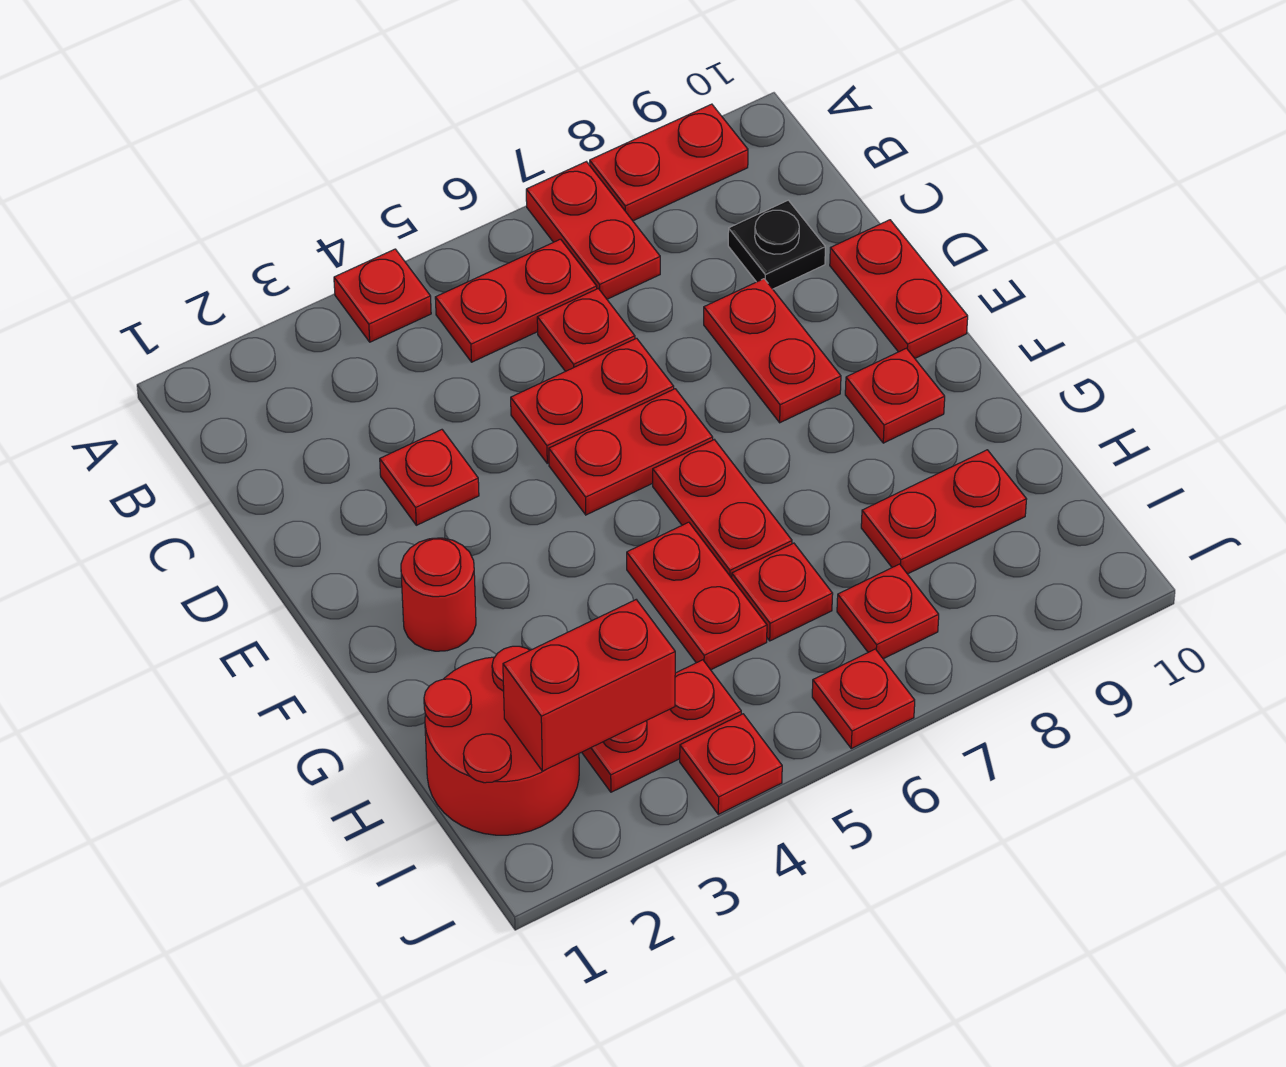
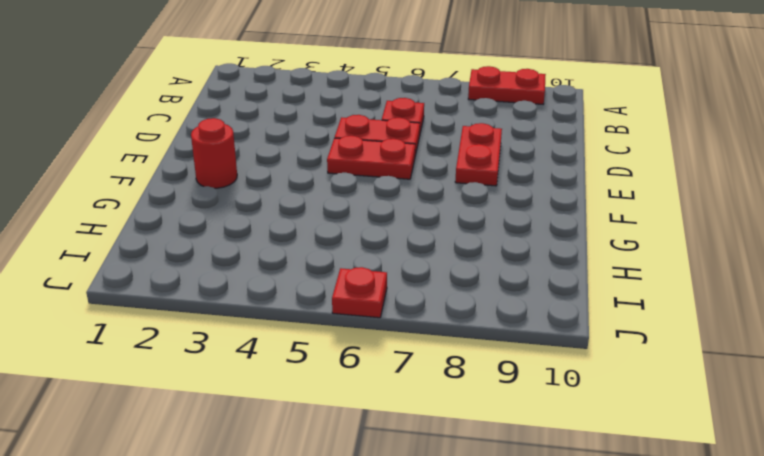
none -> red plate A4 level 1
none -> red plate A7:B7 level 1
none -> red plate B5:B6 level 1

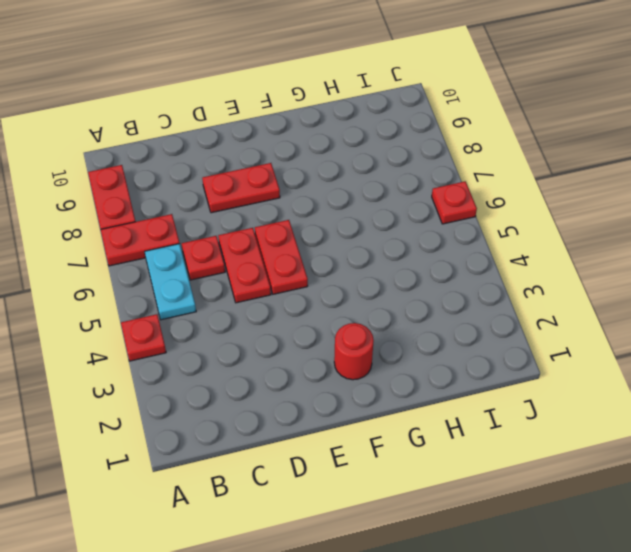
cyan plate B5:B6 level 1 -> red plate B5:B6 level 1
none -> black plate C9 level 1
none -> red plate D3 level 1
none -> red plate D10:E10 level 1

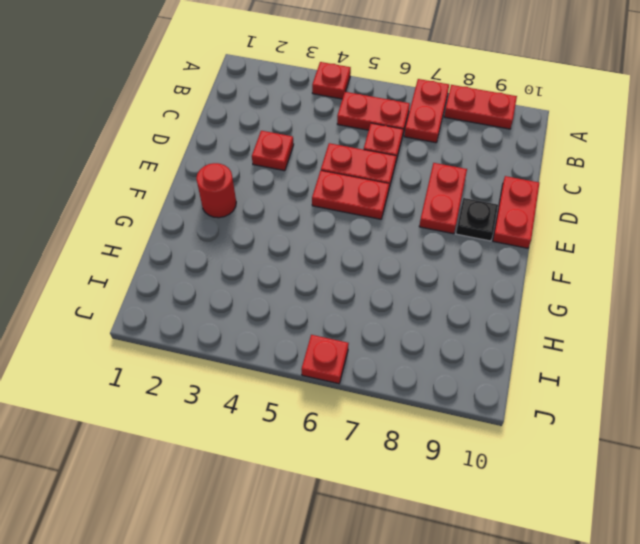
black plate E9 level 1 -> black plate C9 level 1
none -> red plate F6:G6 level 1
none -> red plate F9 level 1
none -> red plate G5:H5 level 1

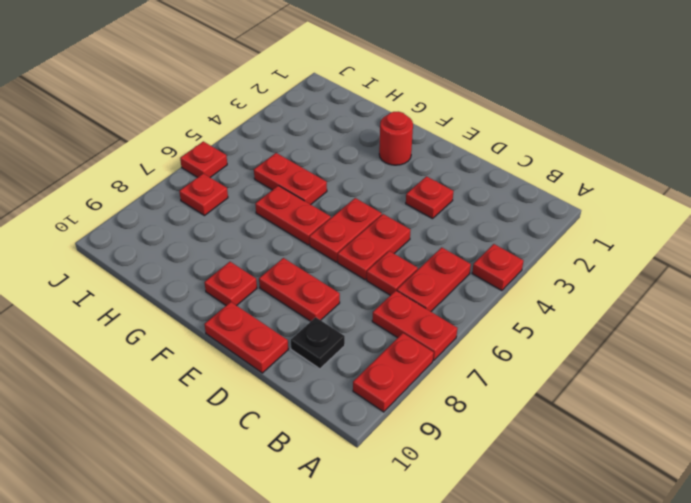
none -> red round brick H1:I2 level 1
none -> red plate H6 level 1
none -> red plate H8:H9 level 1

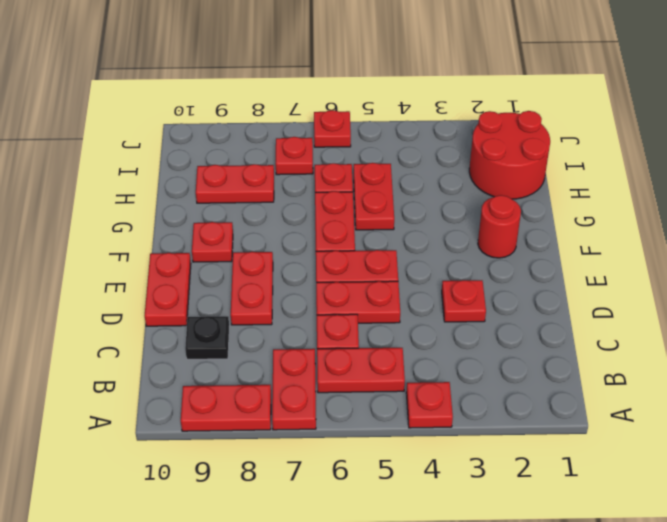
none -> red plate I3:I4 level 1
none -> red plate J4 level 1
none -> red brick I2:I3 level 2

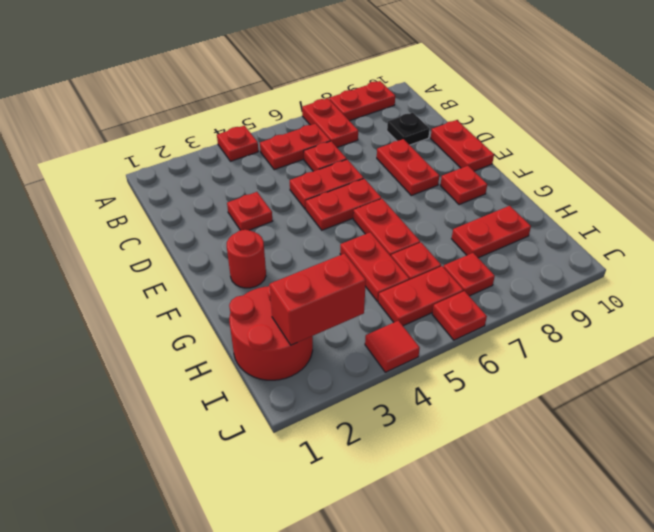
red plate I5:I6 level 1 -> red plate I3:I4 level 1
red tile J4 level 1 -> red plate J4 level 1

